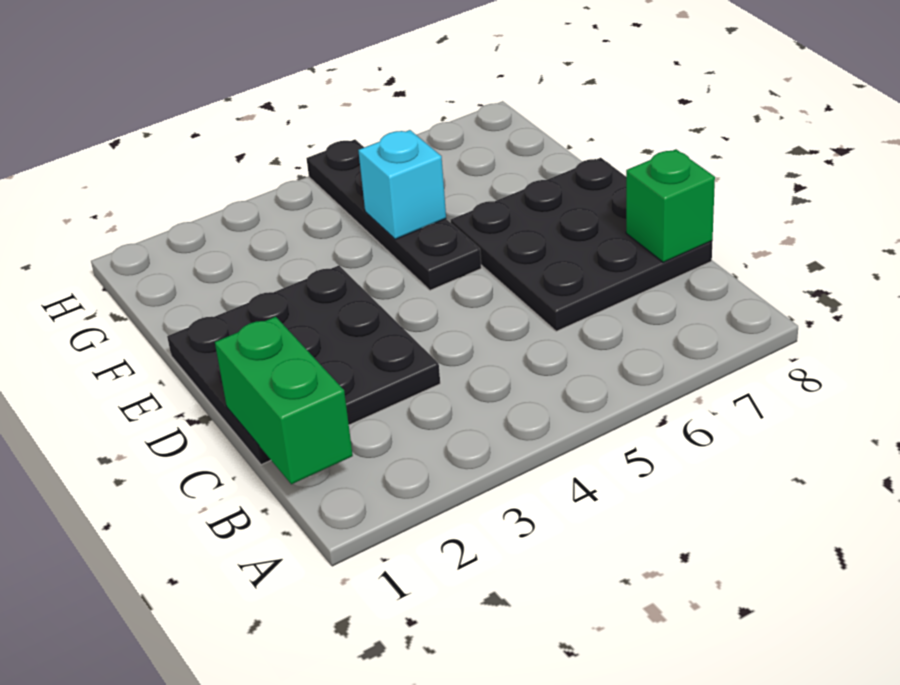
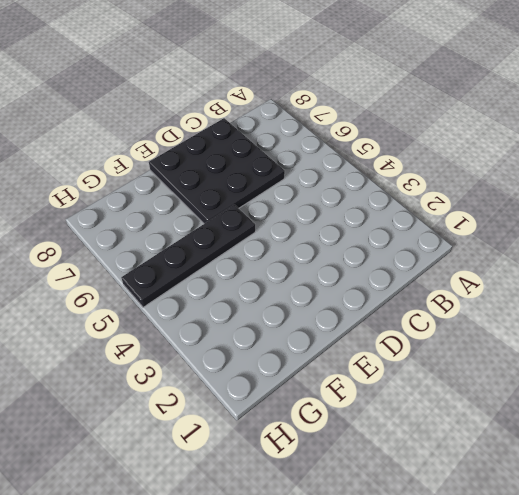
none -> black plate C1:E3 level 1
none -> green brick B1:C1 level 2

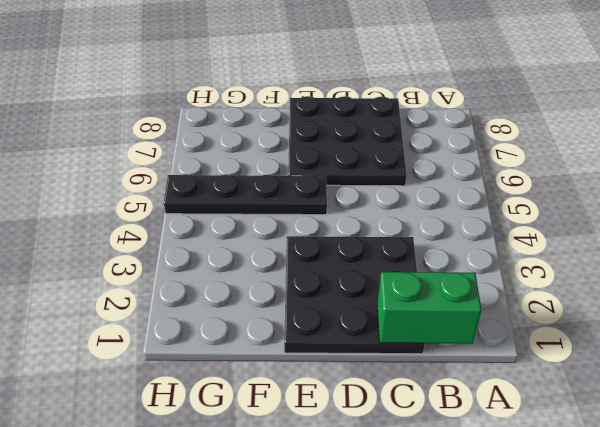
none -> green brick C8 level 2
none -> cyan brick F5 level 2

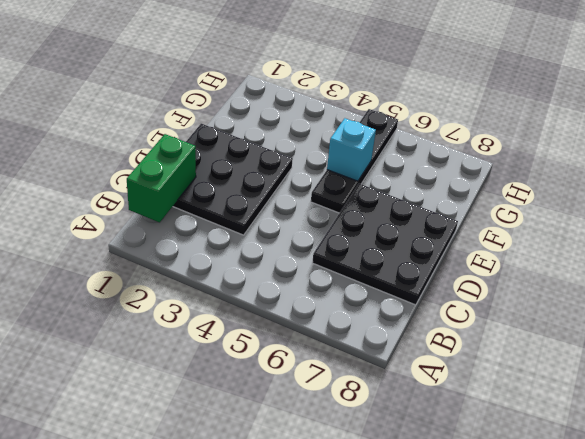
none -> green brick C8 level 2

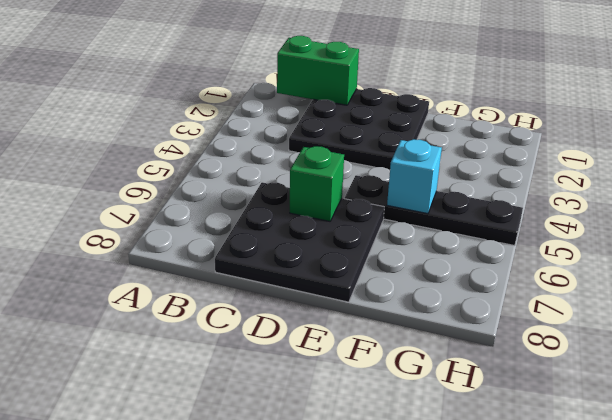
green brick D6 level 2 -> green brick C8 level 2

